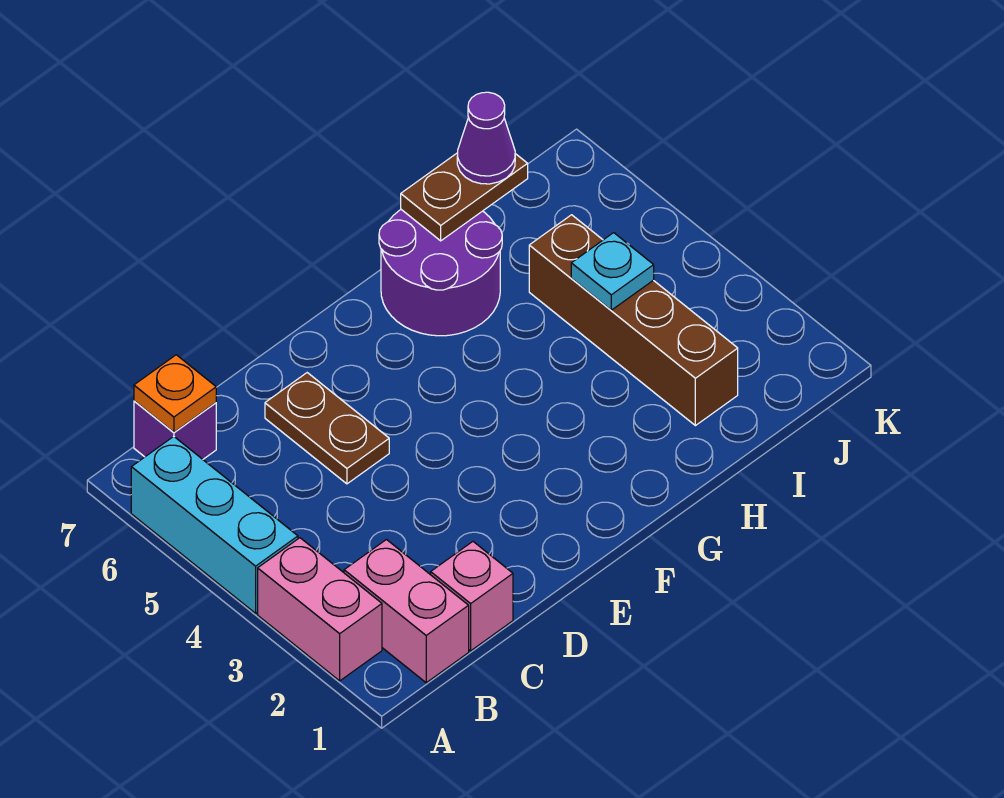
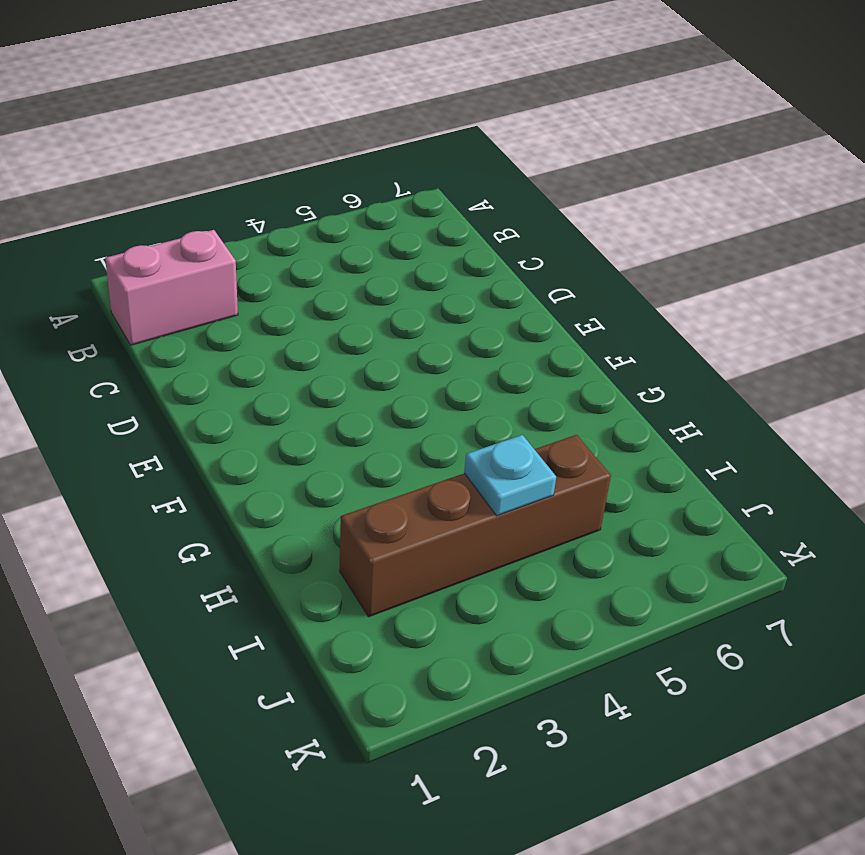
none -> pink brick A2:A3 level 1
none -> cyan brick A4:A6 level 1
none -> purple brick B7 level 1

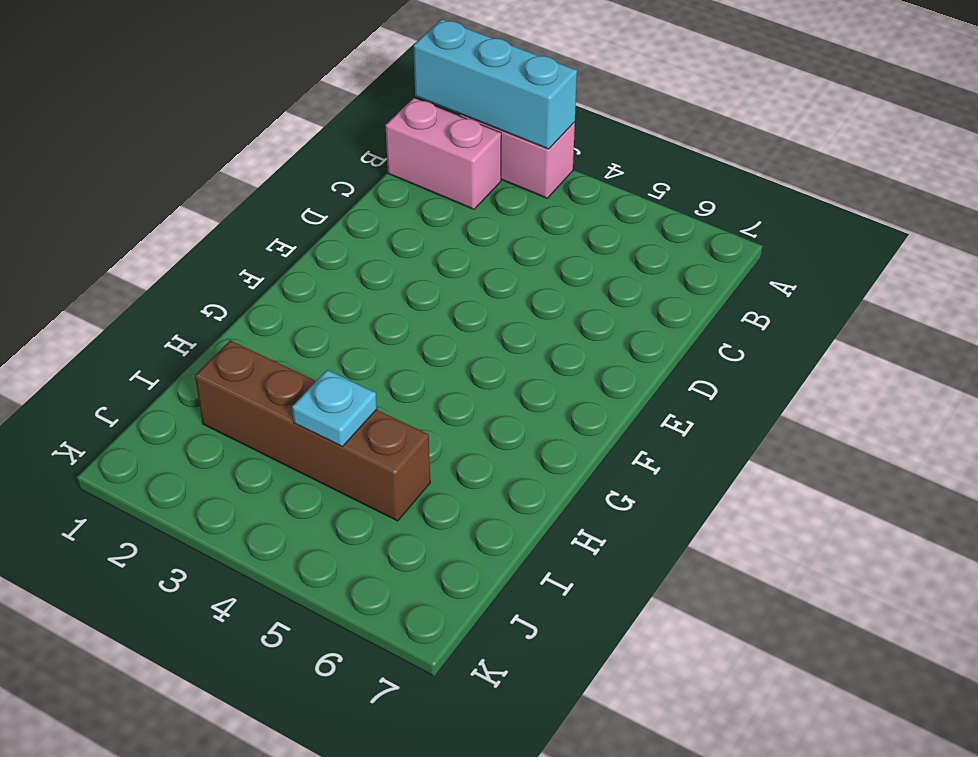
cyan brick A1:A3 level 2 -> cyan brick A4:A6 level 1
none -> purple brick B7 level 1
none -> pink brick C1 level 1
none -> brown plate D5:D6 level 1

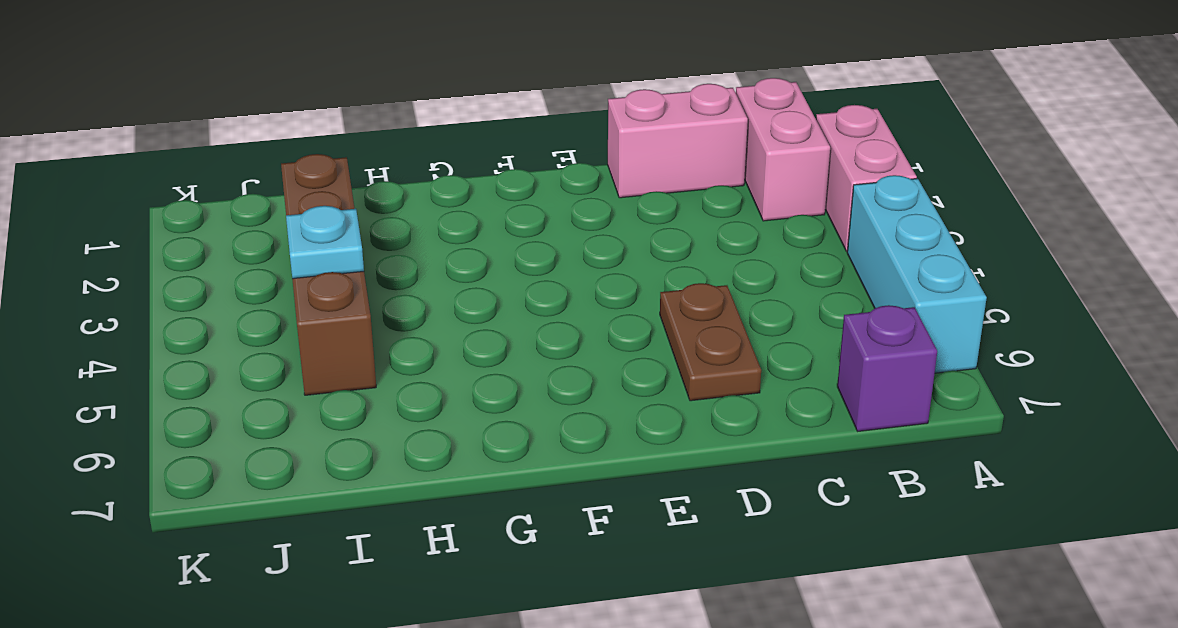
pink brick C1:D1 level 1 -> pink brick C1 level 1
none -> purple round brick G6:H7 level 1
none -> orange plate B7 level 2
none -> brown plate H7:I7 level 2

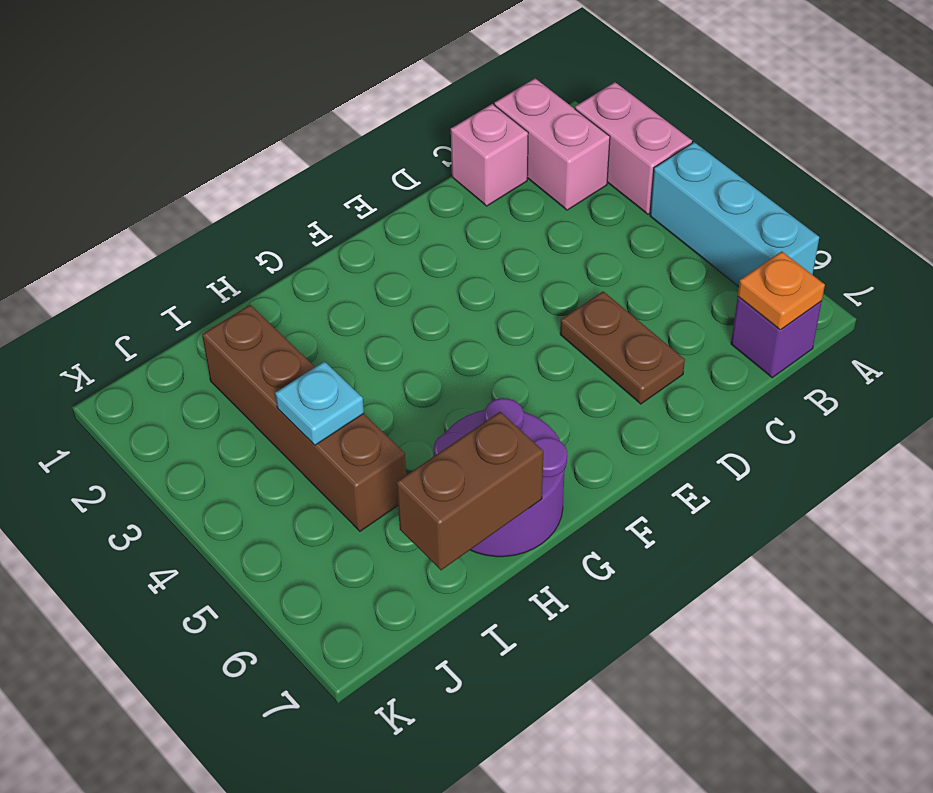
brown brick H7:I7 level 2 -> brown plate H7:I7 level 2
none -> purple cone I7 level 3

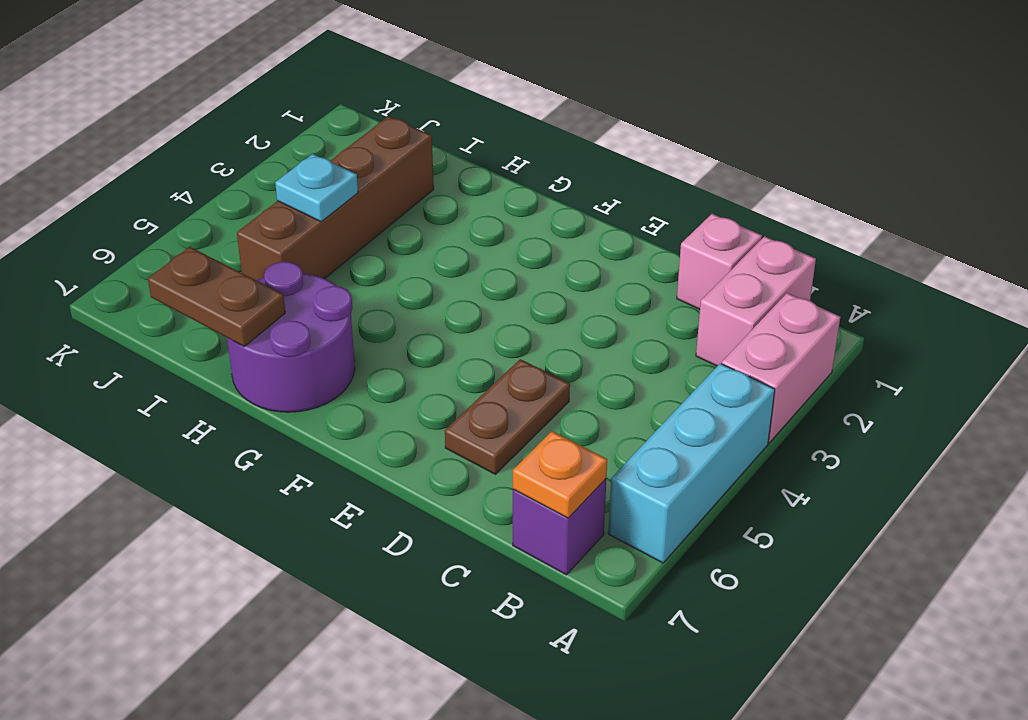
none -> purple cone I7 level 3

